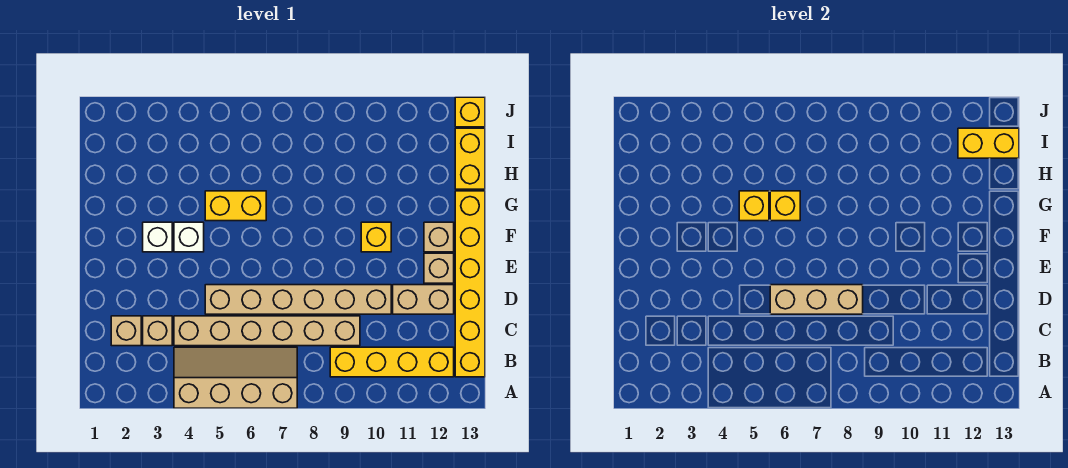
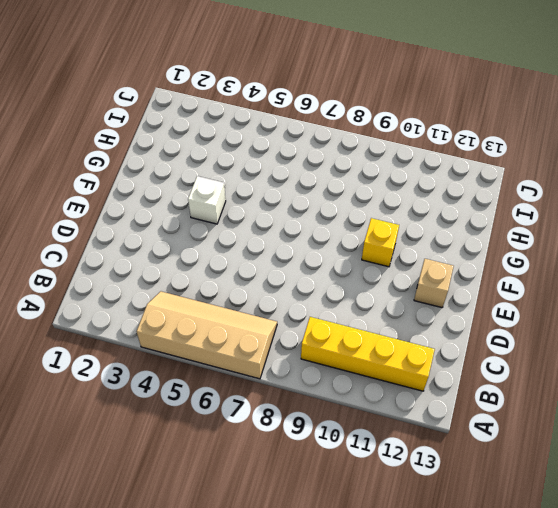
none -> yellow brick B13:G13 level 1
none -> tan brick C2 level 1
none -> tan brick C3 level 1

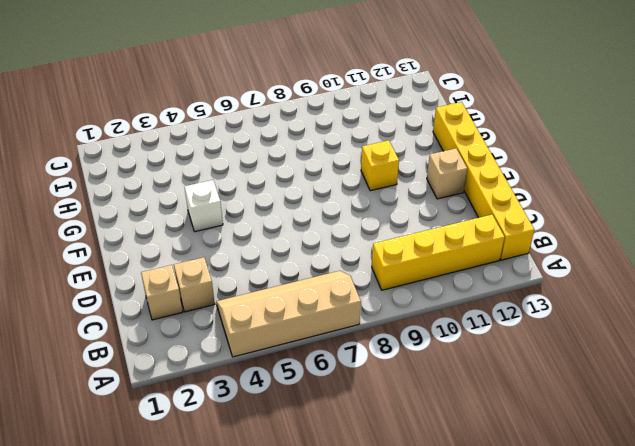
none -> tan brick C4:C9 level 1
none -> tan brick D5:D10 level 1
none -> tan brick D11:D12 level 1

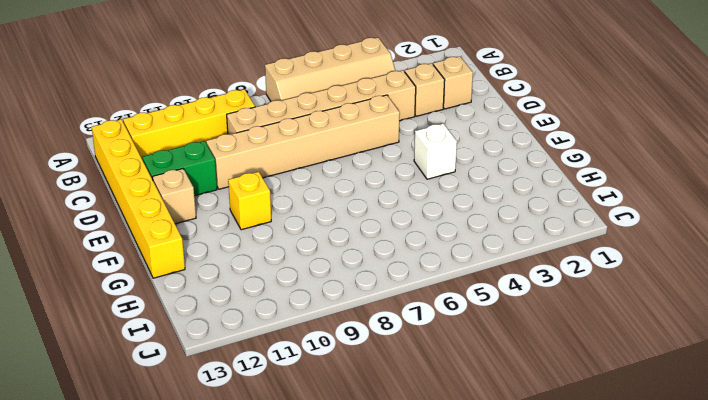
green brick D11:D12 level 1 -> tan brick D11:D12 level 1
none -> white brick F3 level 1
none -> tan brick F12 level 1
none -> yellow brick G5:G6 level 1

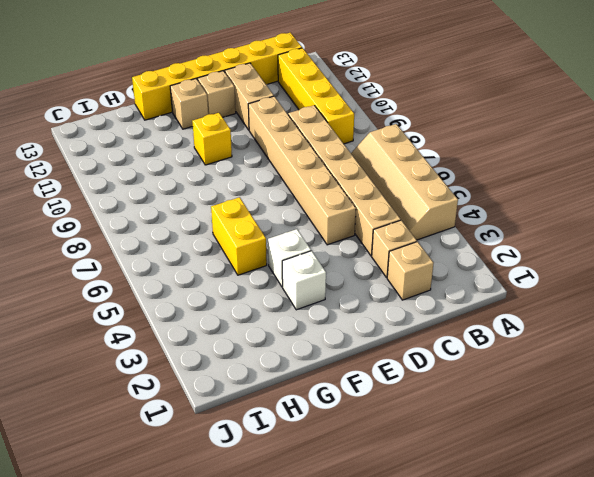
none -> yellow brick H13:I13 level 1
none -> yellow brick J13 level 1
none -> tan brick D6:D8 level 2

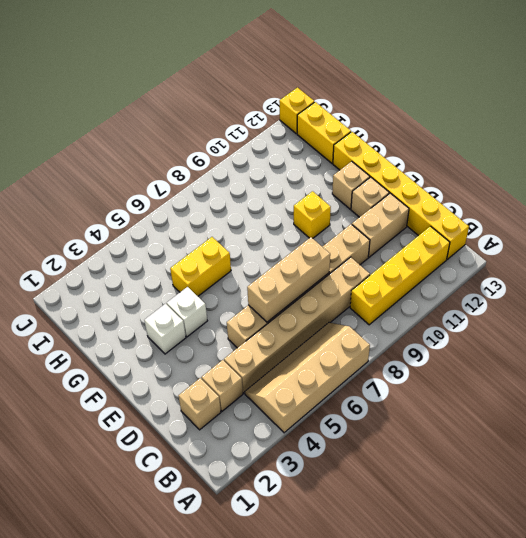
none -> yellow brick G5 level 2
none -> yellow brick G6 level 2
none -> yellow brick I12:I13 level 2

